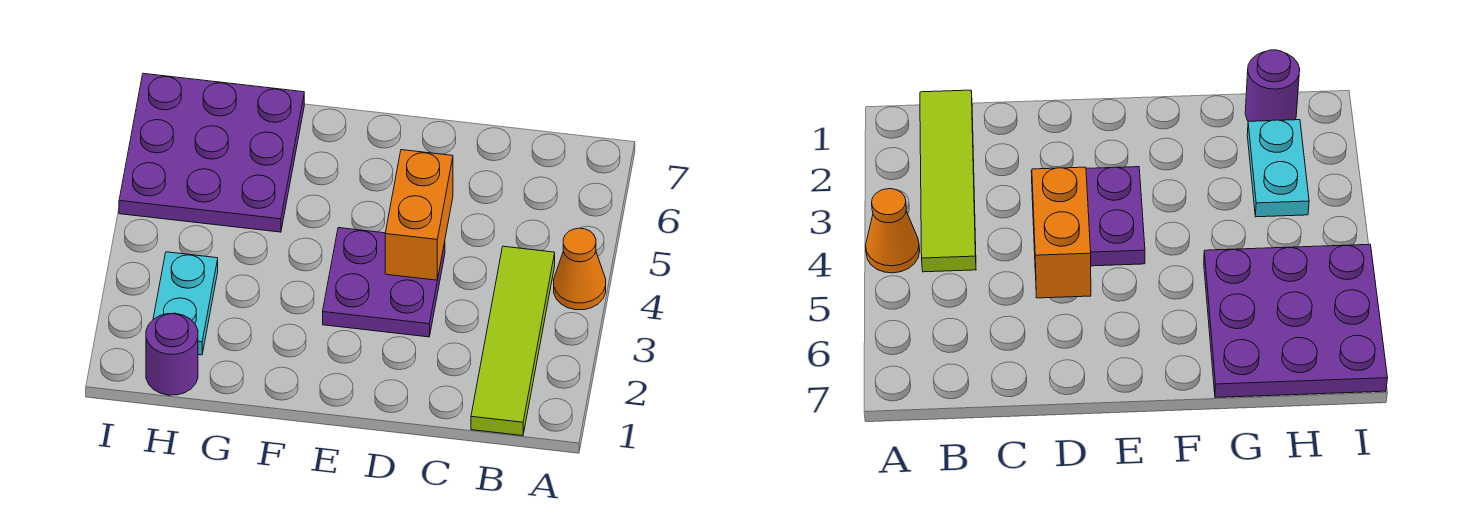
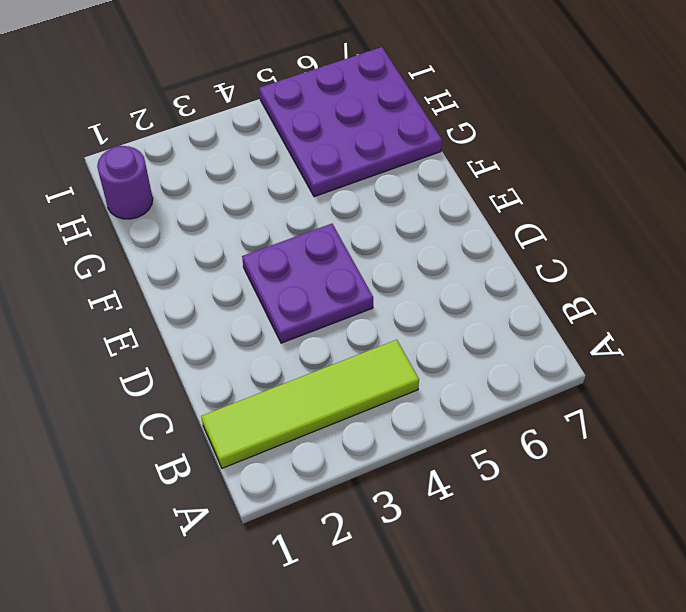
none -> orange cone A4 level 1
none -> cyan plate H2:H3 level 1

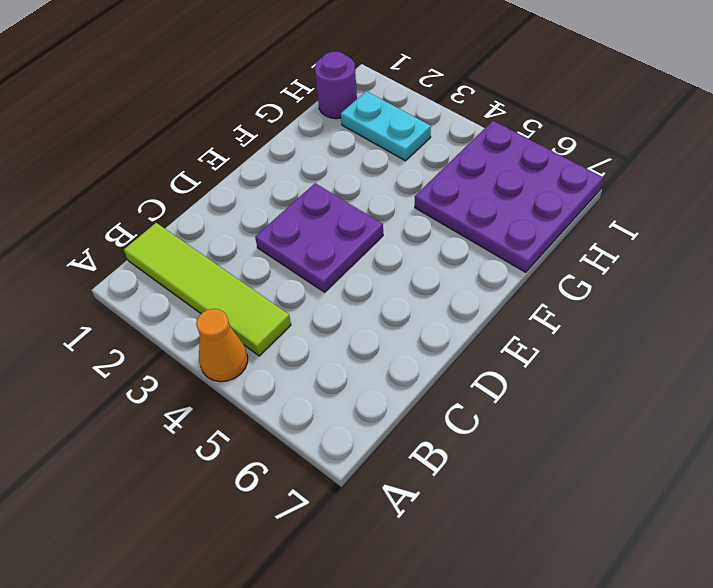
none -> orange brick D4:D5 level 2

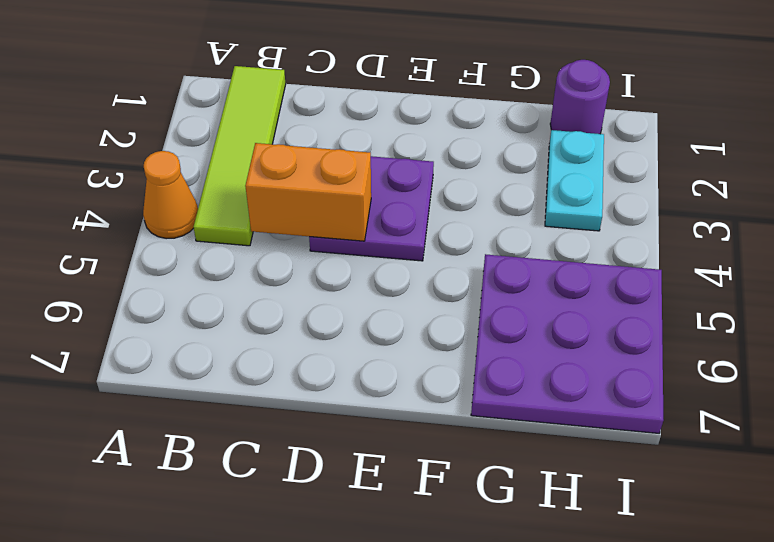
orange brick C4:D4 level 2 -> orange brick D4:D5 level 2

